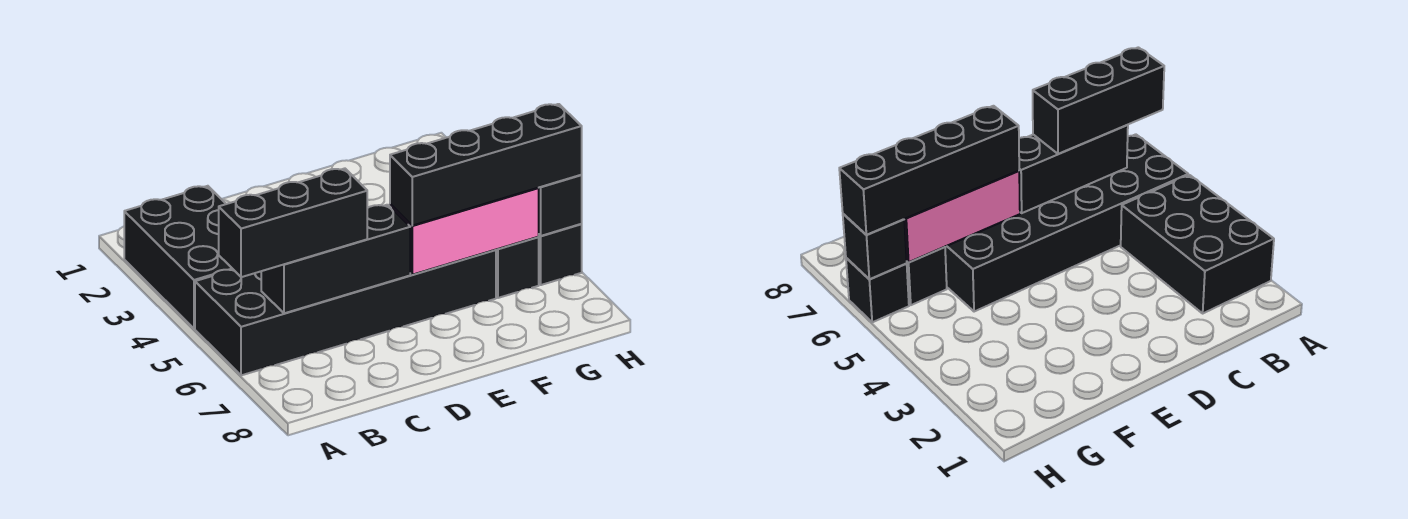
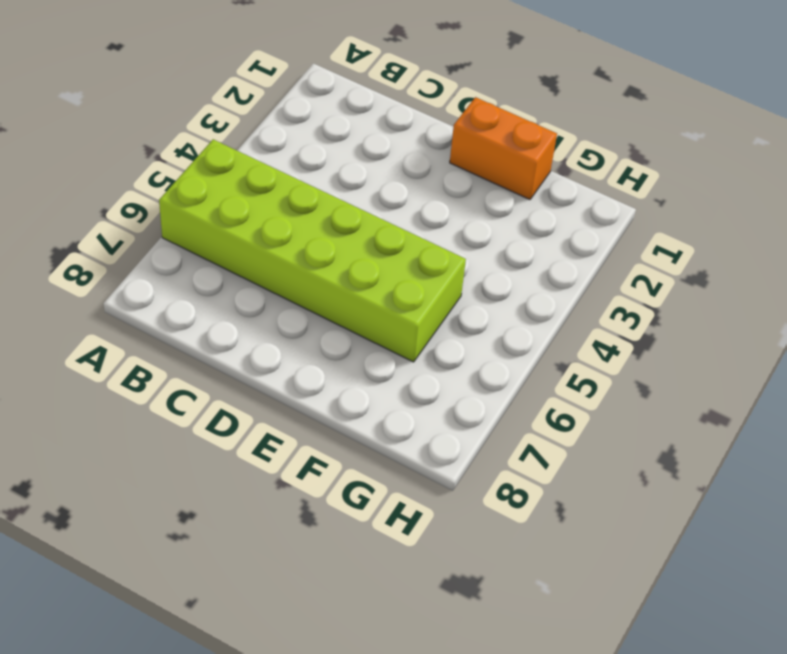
lime brick A5:F6 level 1 -> black brick A5:F6 level 1
orange brick E1:F1 level 1 -> none
none -> black brick A2:B4 level 1
none -> black brick G6 level 1

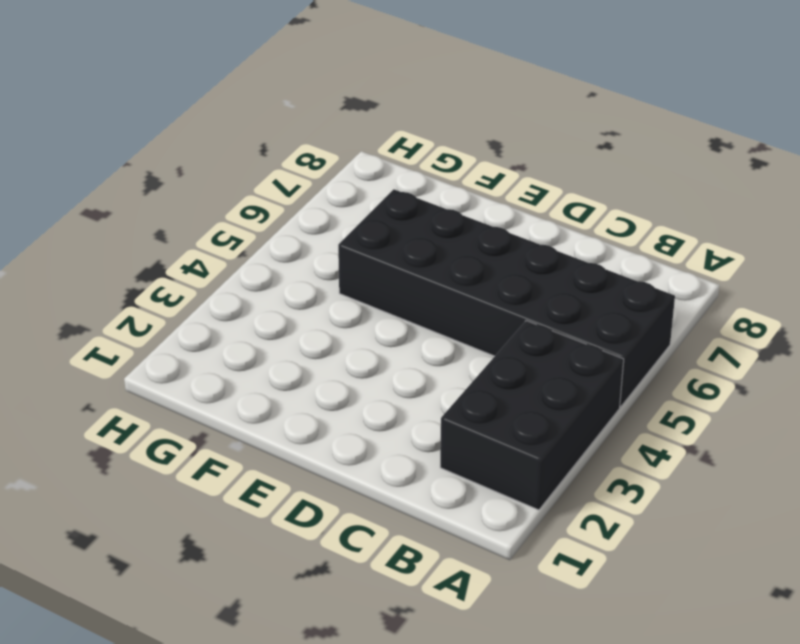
none -> black brick G6 level 1
none -> black brick H6 level 1

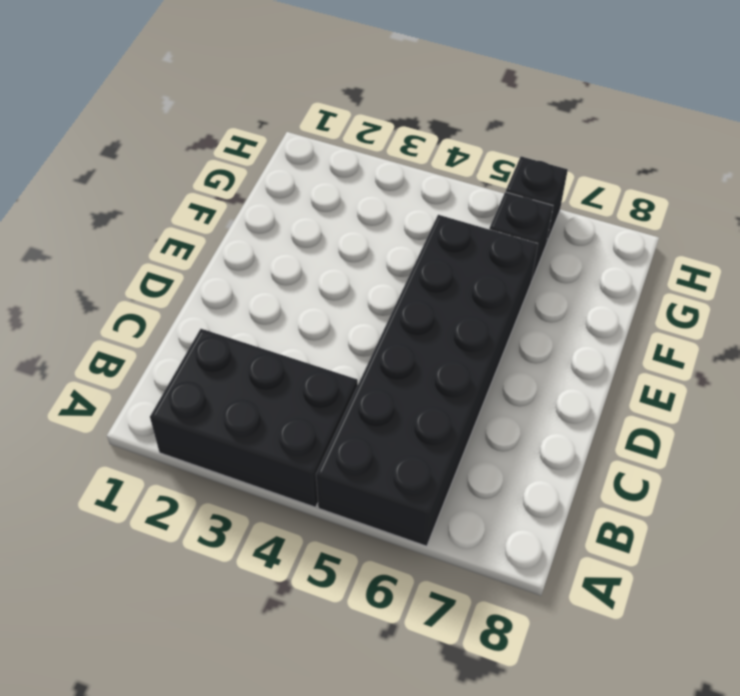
none -> black brick B6:D6 level 2
none -> pink brick E6:G6 level 2

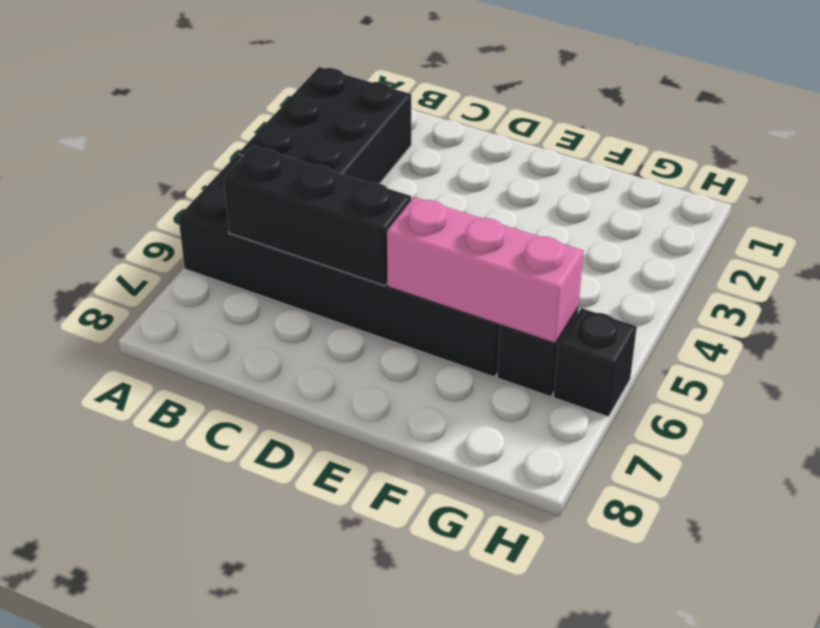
none -> black brick H6 level 2
none -> black brick A6:C6 level 3

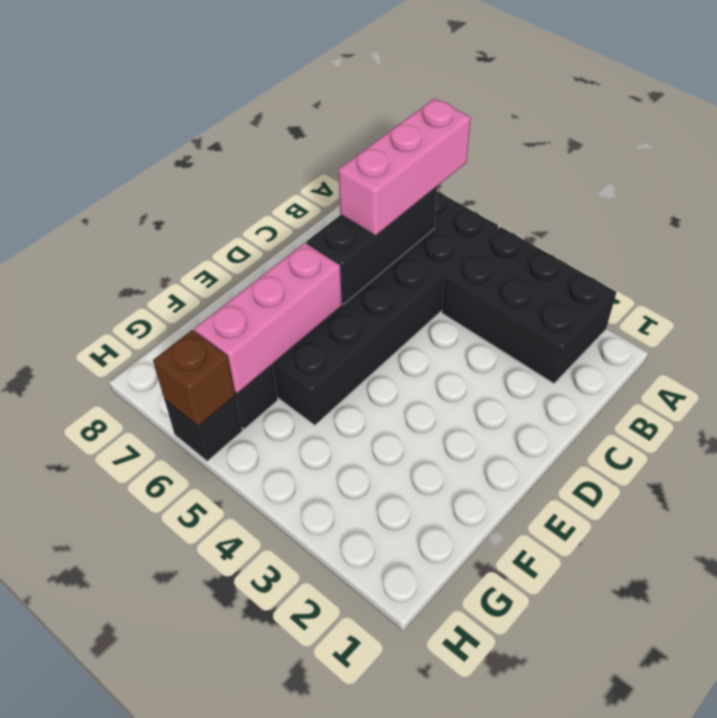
pink brick A6:C6 level 3 -> black brick A6:C6 level 3
brown brick H6 level 2 -> black brick H6 level 2
none -> black brick E6:H6 level 3

